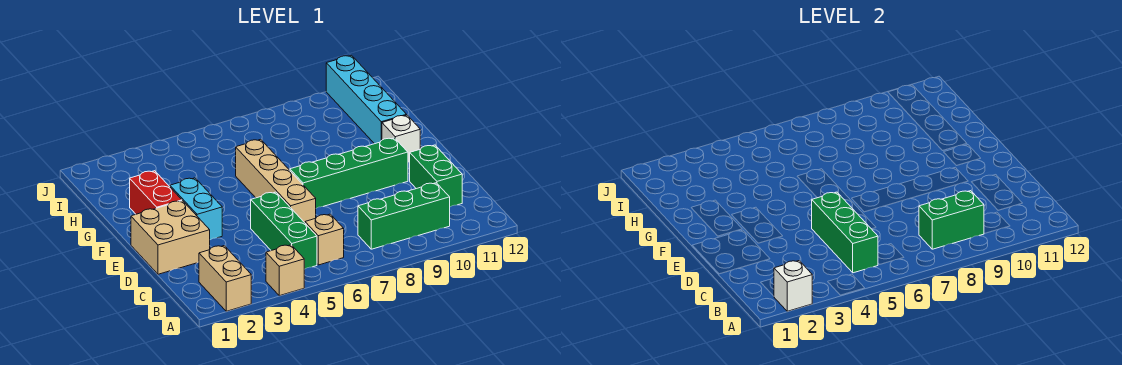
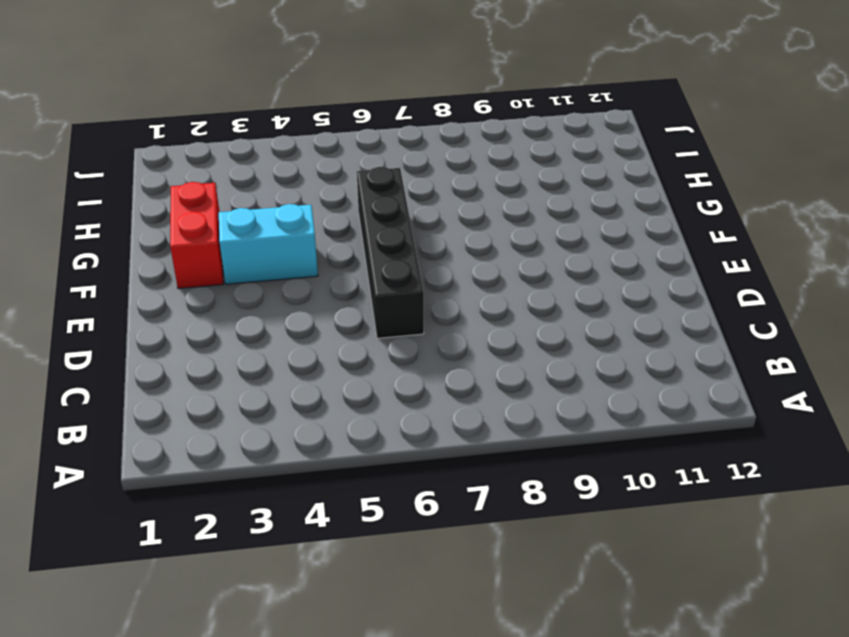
black brick D6:G6 level 1 -> tan brick D6:G6 level 1
cyan brick F3:F4 level 1 -> cyan brick E3:F3 level 1
none -> tan brick A2:B2 level 1
none -> tan brick A4 level 1
none -> green brick B5:D5 level 1

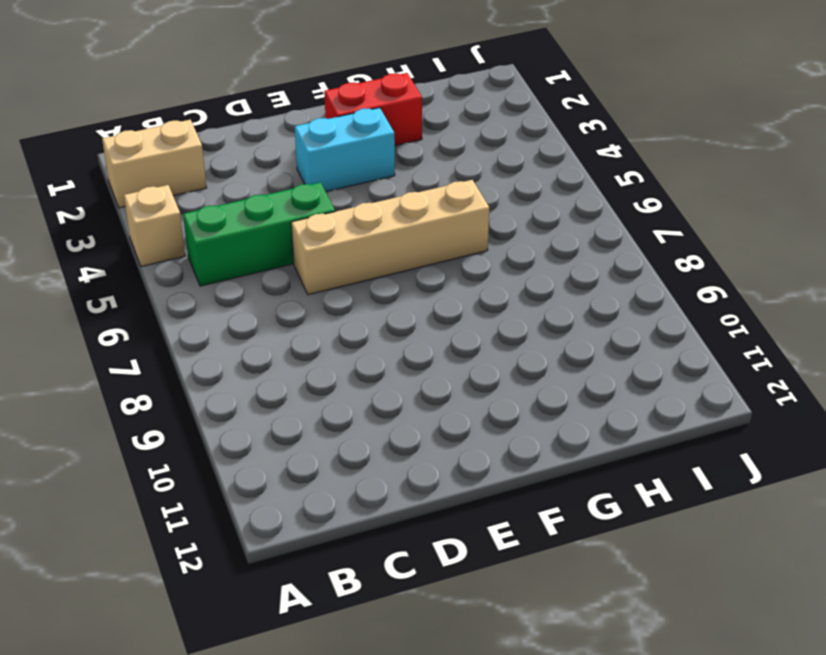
none -> tan brick B6 level 1
none -> green brick B8:B10 level 1
none -> green brick C11:D11 level 1

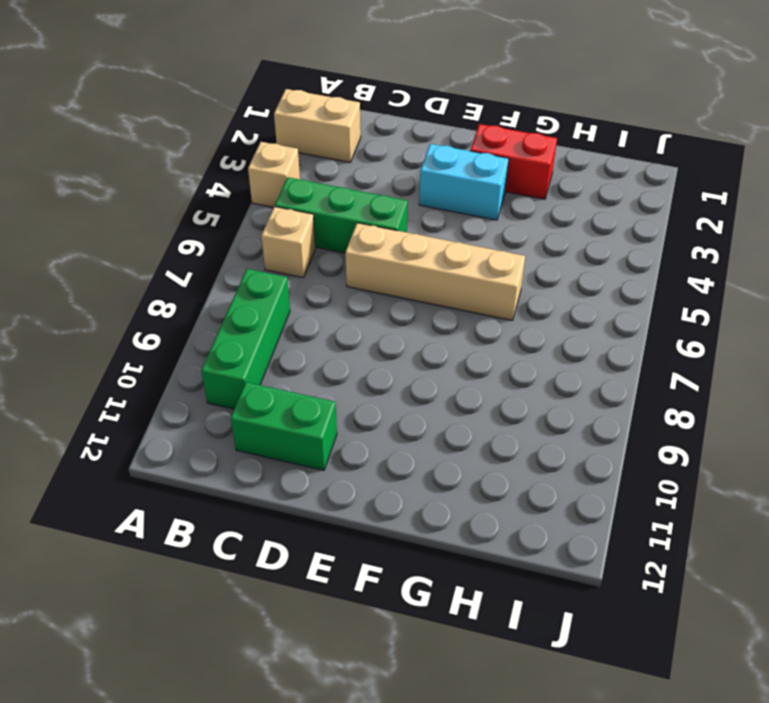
none -> tan brick D1:E2 level 1
none -> green brick E7:E10 level 1
none -> white brick F11 level 1

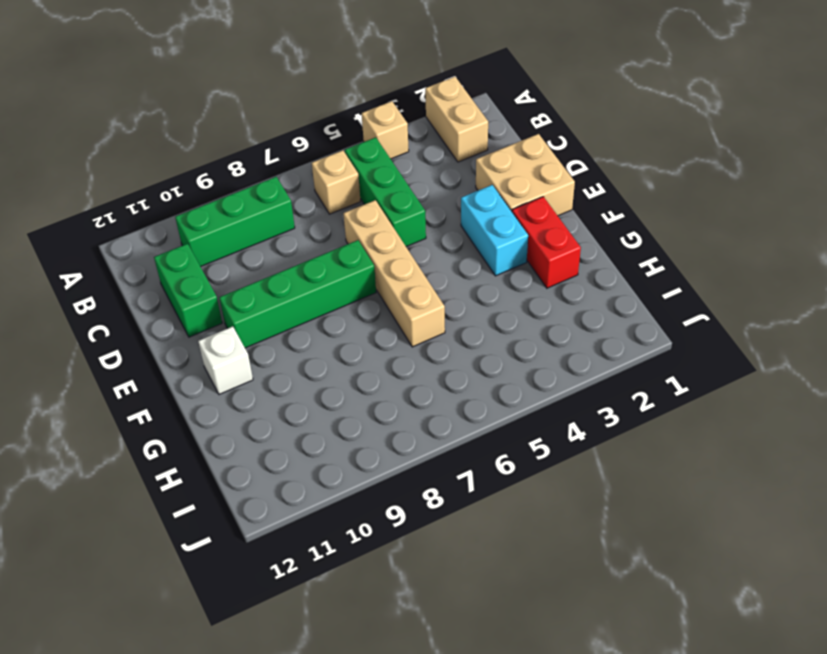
none -> cyan brick G11:J11 level 1
none -> white brick A2 level 2
none -> green brick B5:D5 level 2

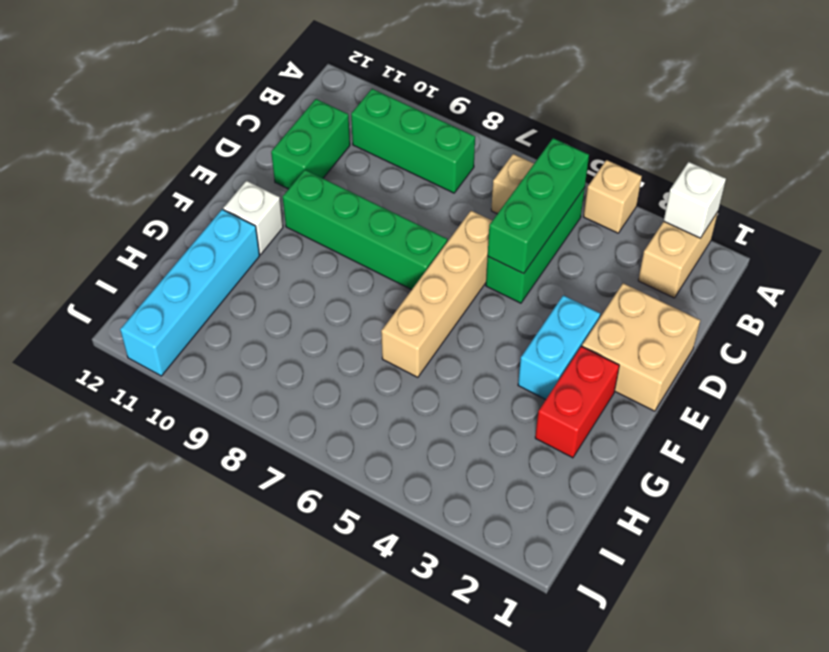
none -> green brick B8:B9 level 2

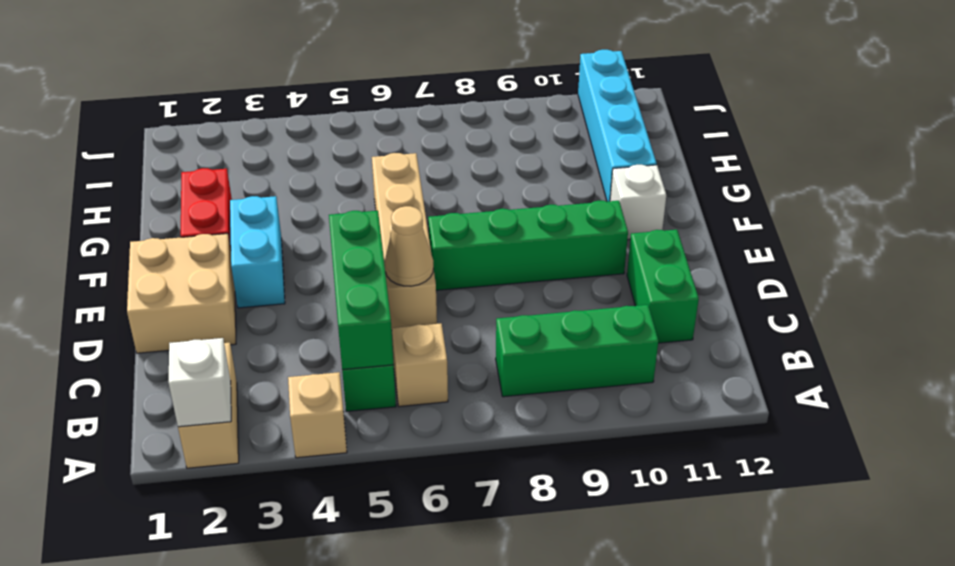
tan cone D6 level 2 -> none
none -> green brick B8:B9 level 2

